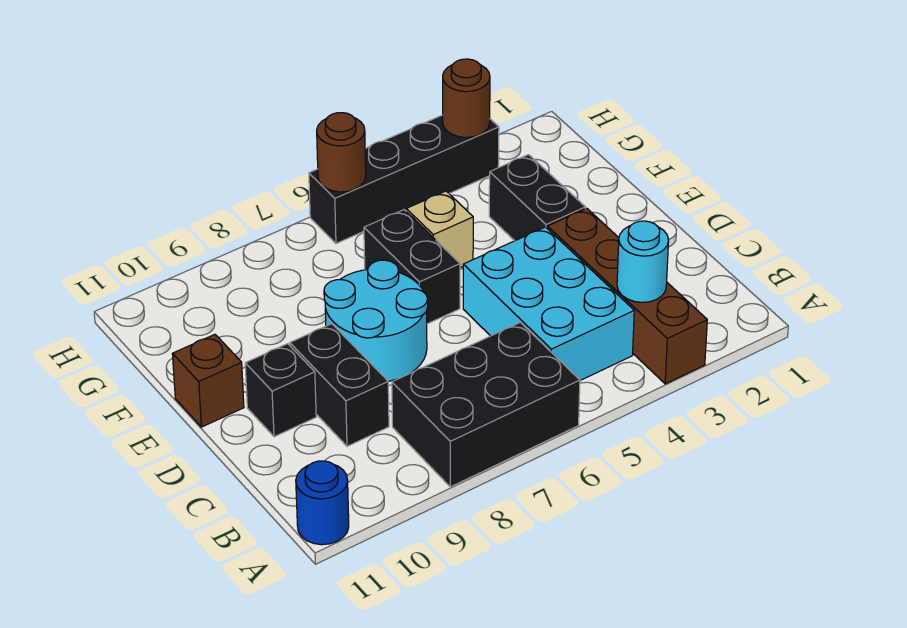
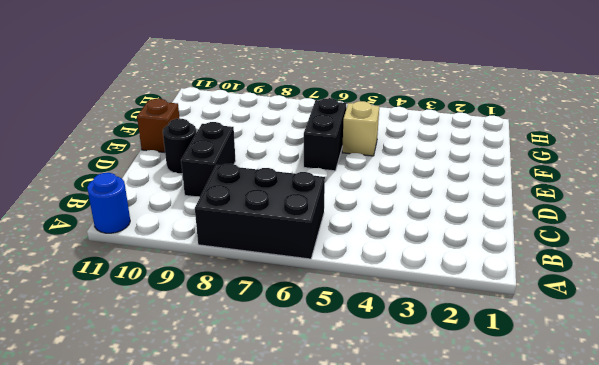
black round brick D10 level 1 -> black brick D10 level 1
none -> brown brick A3:D3 level 1
none -> cyan brick B4:D5 level 1
none -> cyan round brick D7:E8 level 1

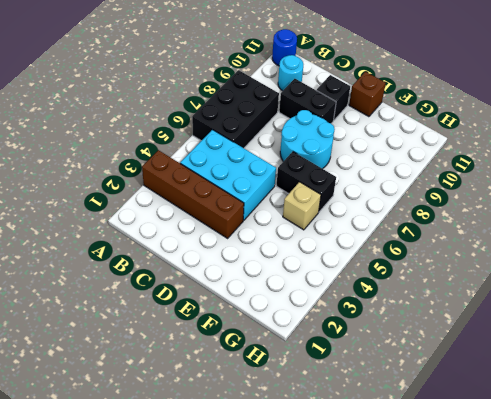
cyan round brick B10 level 1 -> cyan round brick B3 level 2
none -> black brick E3:F3 level 1
none -> black brick H3:H6 level 1
none -> brown round brick H3 level 2

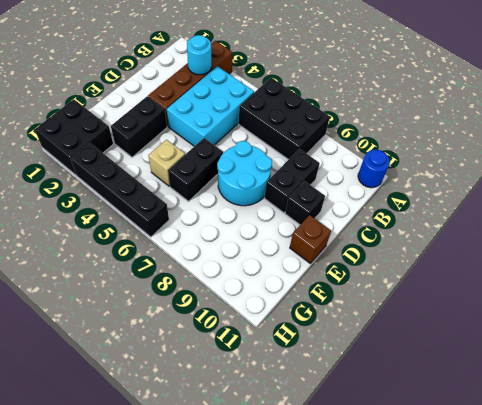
black brick G1:H2 level 1 -> none
none -> brown round brick H3 level 2
none -> brown round brick H6 level 2

